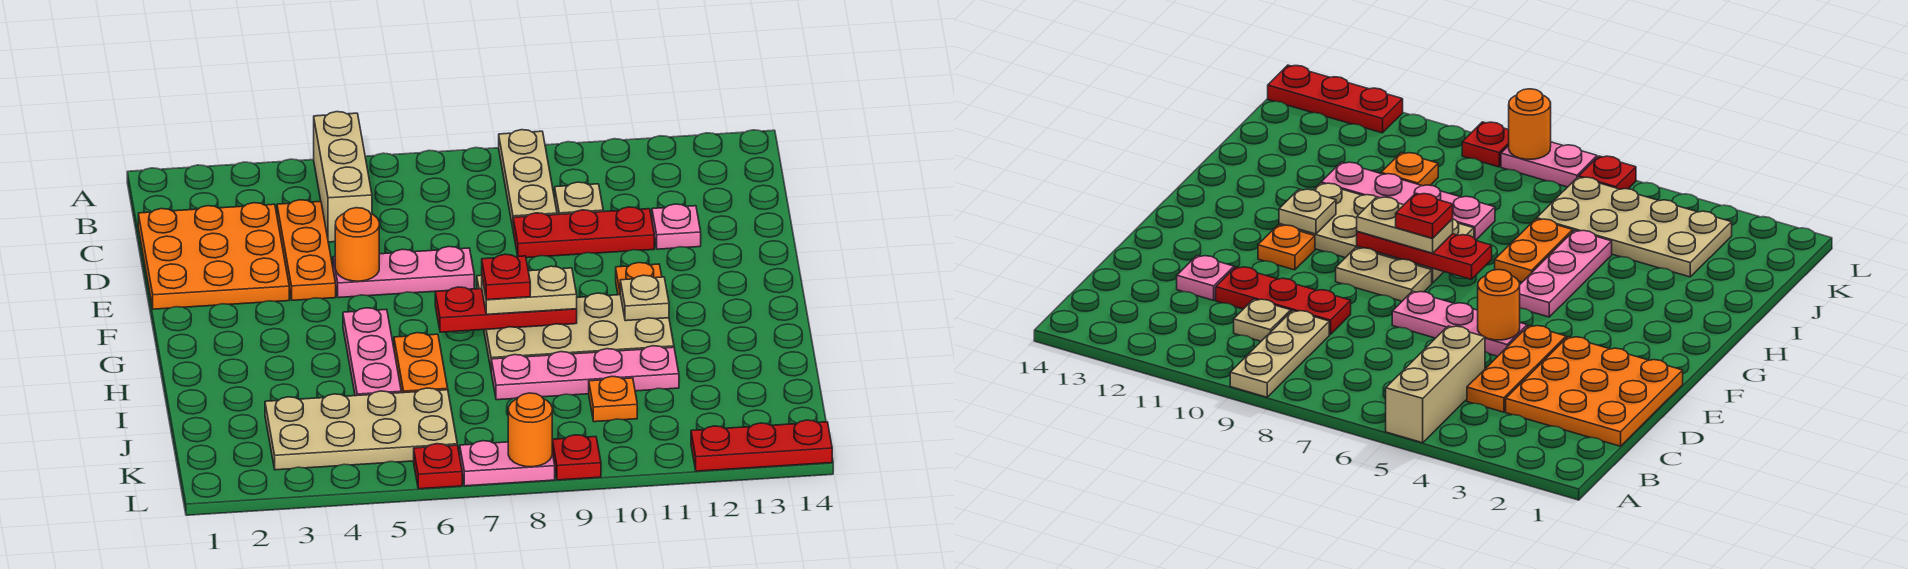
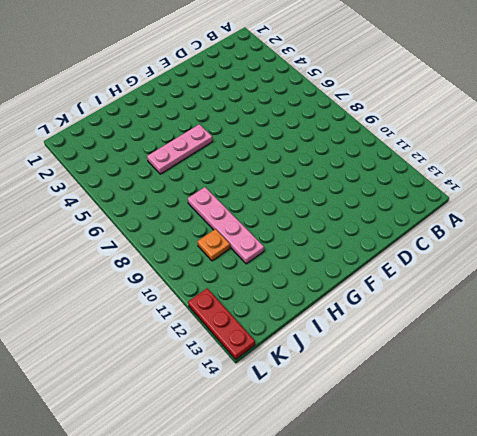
none -> tan brick A5:C5 level 1
none -> tan plate A9:C9 level 1
none -> orange plate C1:E3 level 1

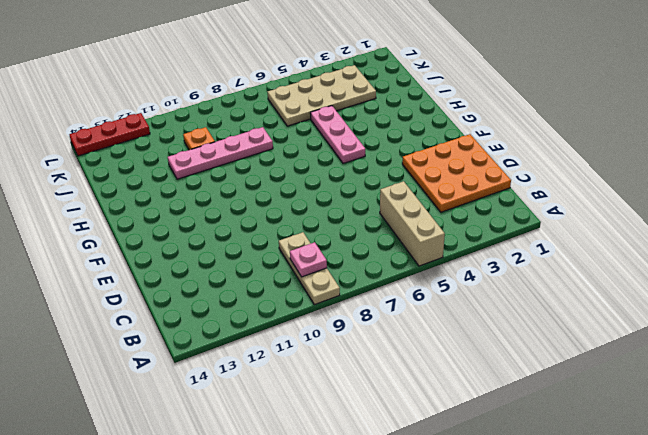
pink plate B9 level 2 -> pink plate D12 level 1
none -> orange plate C4:E4 level 1
none -> tan plate C10 level 1
none -> red plate D9:D11 level 1

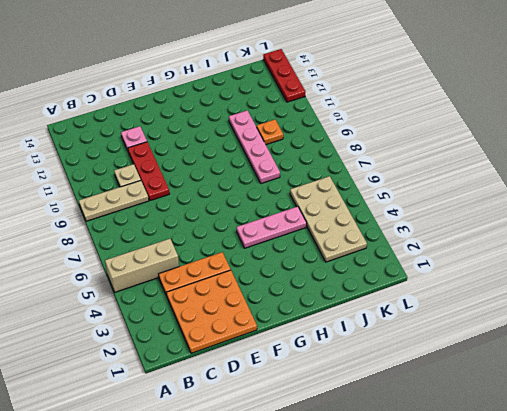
none -> pink plate E5:E7 level 1
none -> tan plate F8:F9 level 1
none -> orange plate F11 level 1

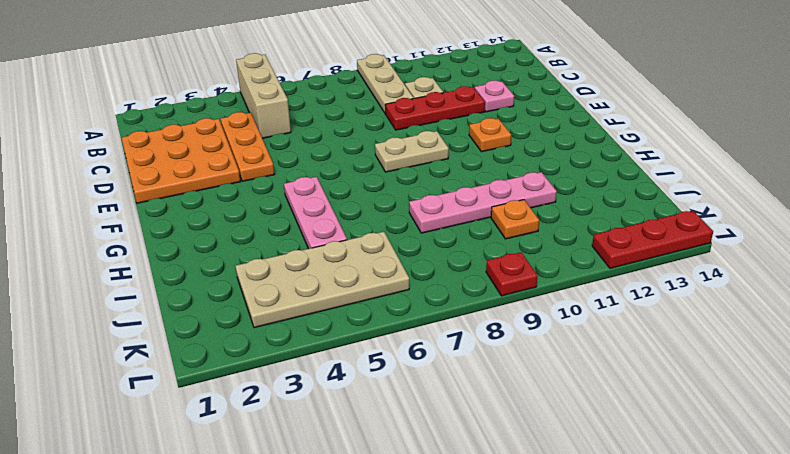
none -> pink plate E5:E7 level 1
none -> tan plate G8:H11 level 1
none -> orange plate H6:I6 level 1

